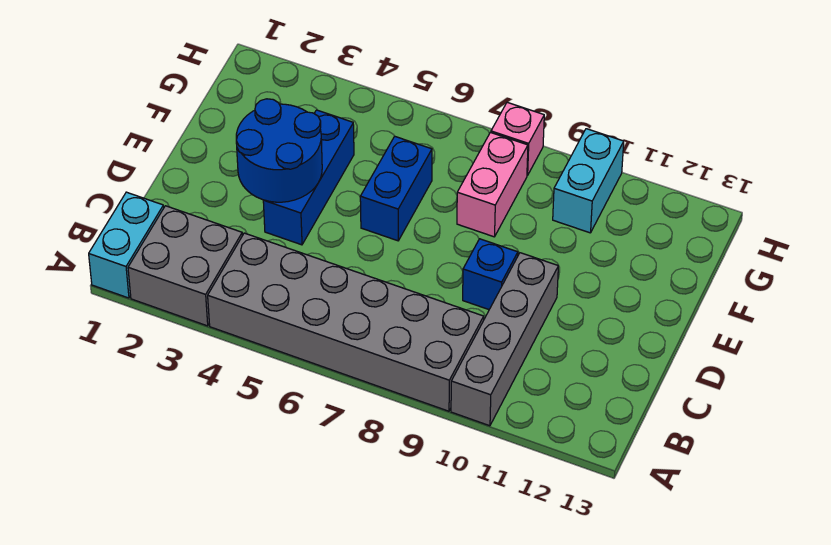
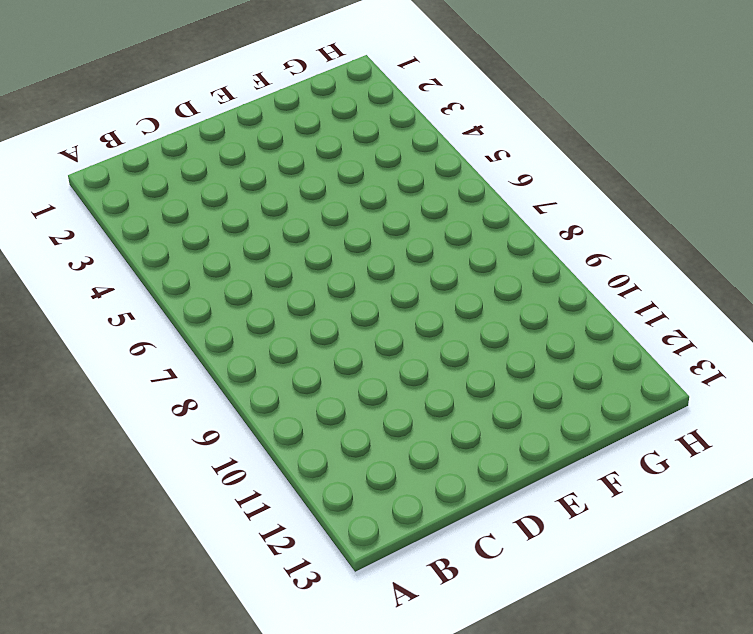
none -> cyan brick A1:B1 level 1
none -> grey brick A2:B3 level 1

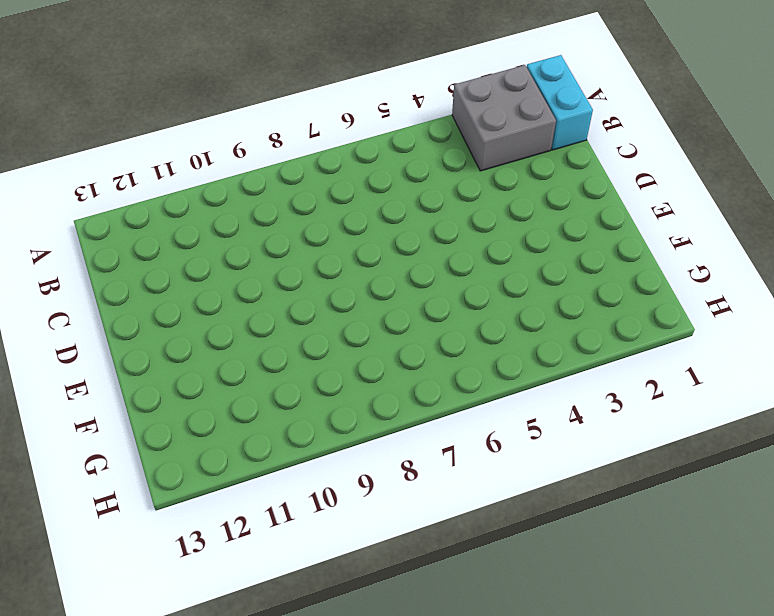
none -> grey brick A4:B9 level 1
none -> grey brick A10:D10 level 1

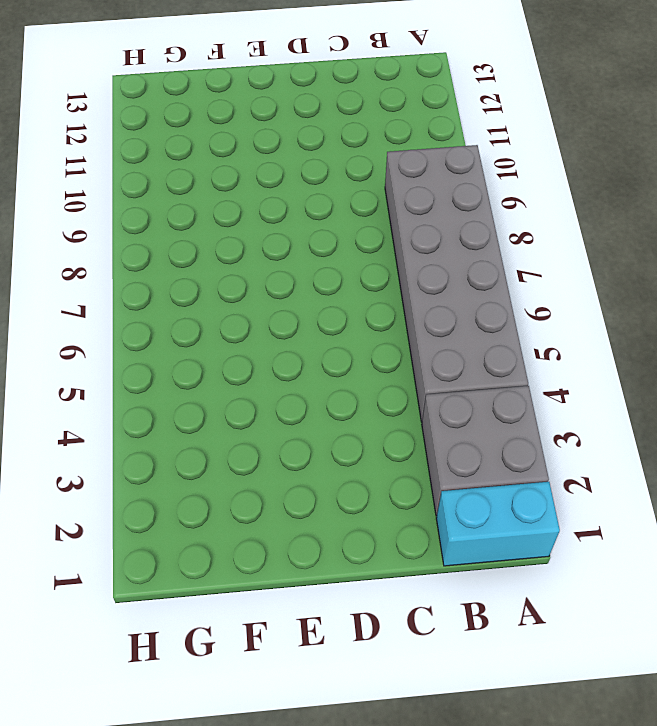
none -> grey brick A10:D10 level 1
none -> blue brick D4:F4 level 1

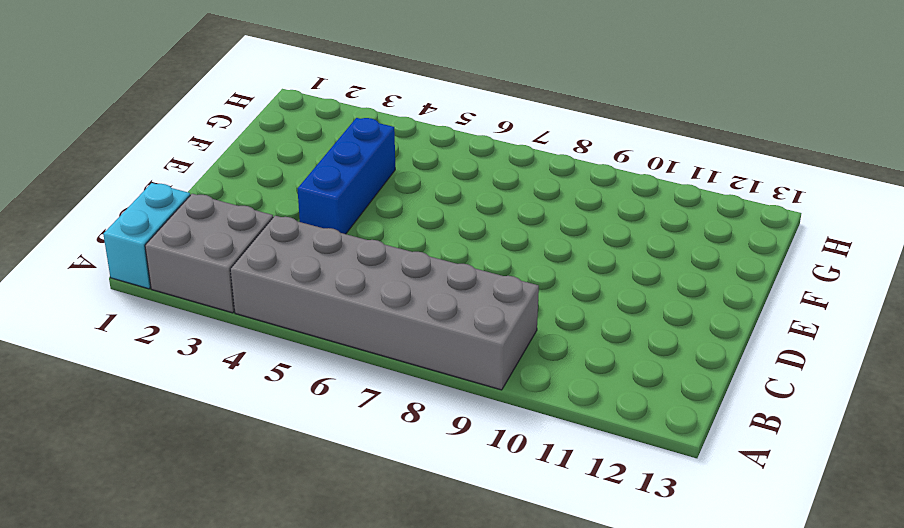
none -> grey brick A10:D10 level 1
none -> blue brick D9 level 1

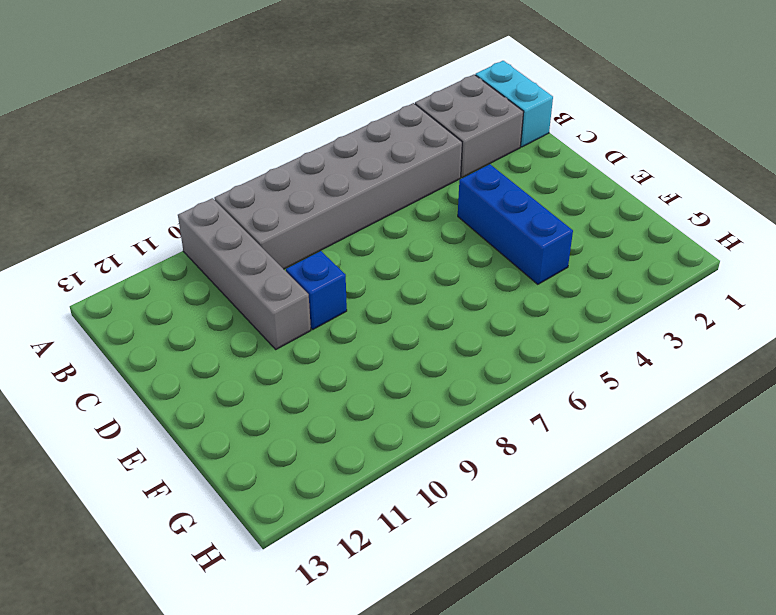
none -> blue brick E6:F6 level 1
none -> pink brick F8:G8 level 1

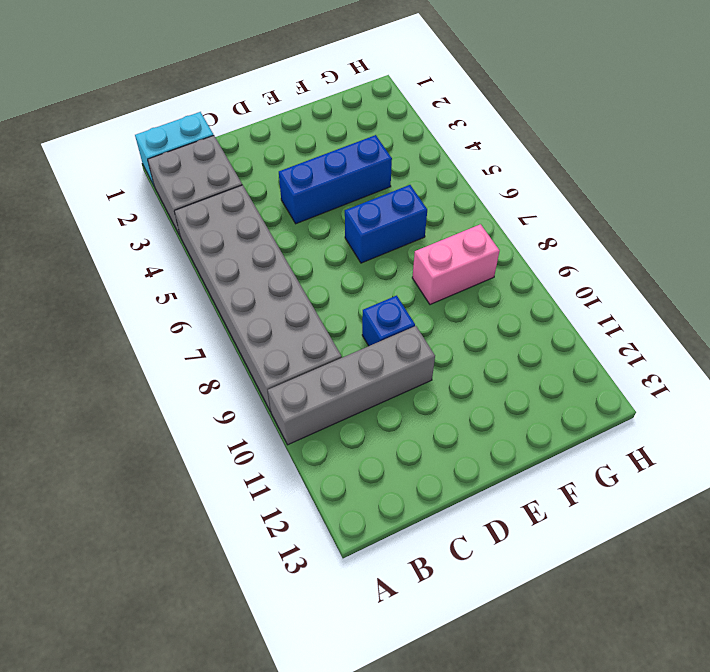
none -> cyan brick G10:H10 level 1
none -> pink brick H8 level 1

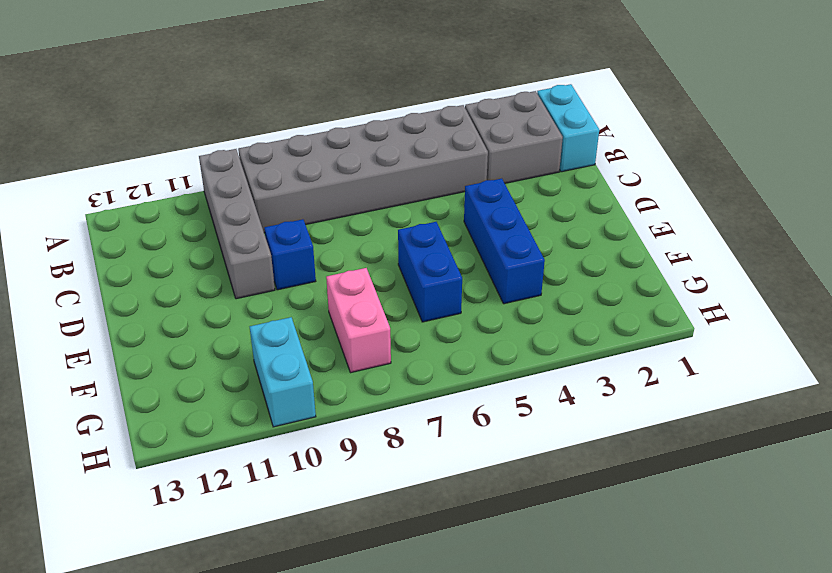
none -> pink brick H8 level 1
none -> blue round brick D3:E4 level 2

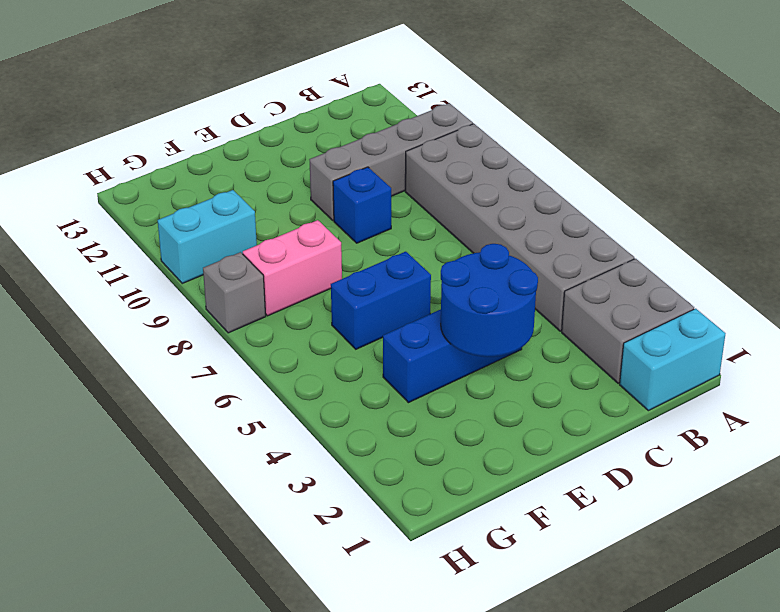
grey brick H8 level 1 -> pink brick H8 level 1

